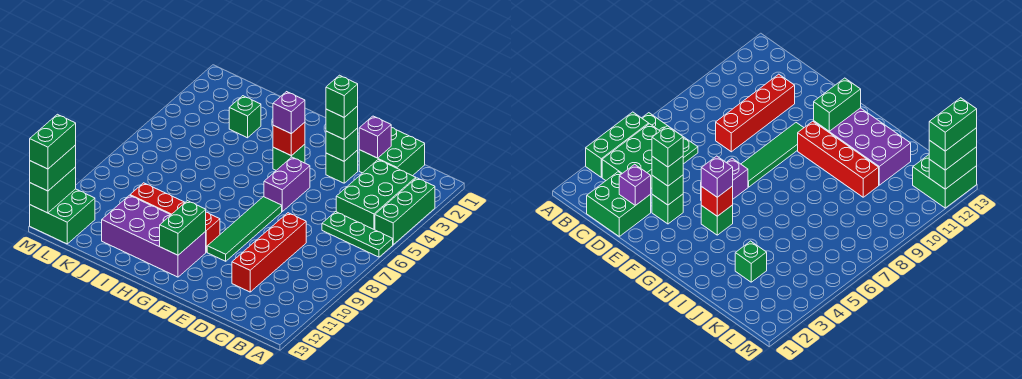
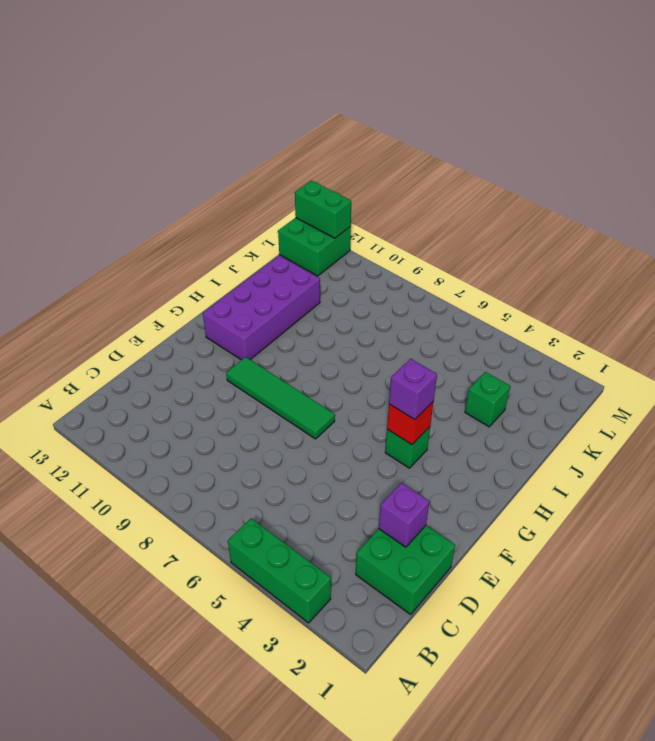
none -> green plate A6:C6 level 1
none -> green brick B3:C5 level 1
none -> red brick D8:D11 level 1

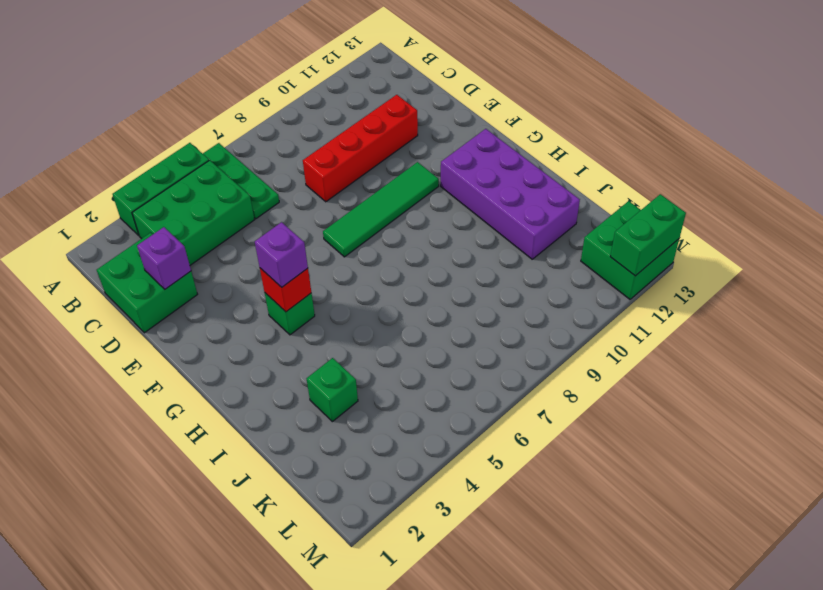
none -> green brick E3 level 1
none -> purple brick F5:F6 level 1
none -> red brick G10:J10 level 1

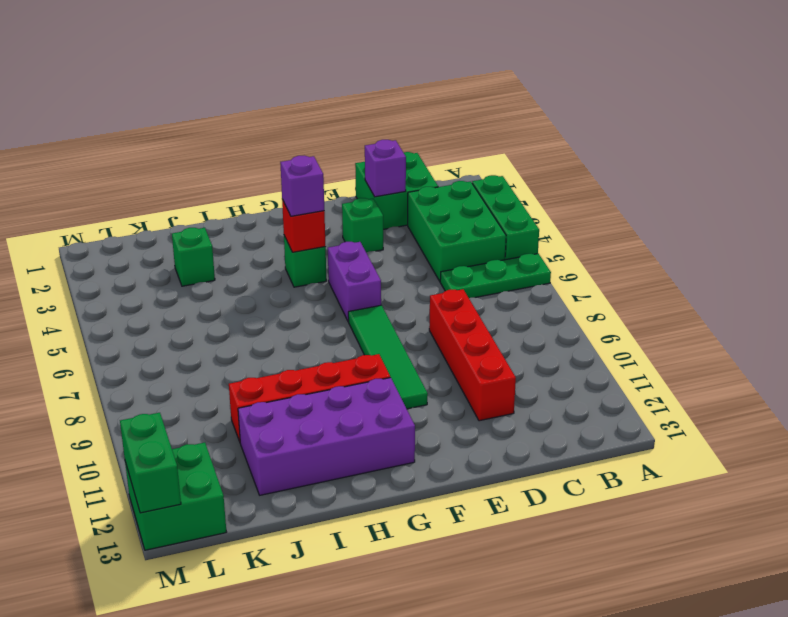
none -> green brick E3 level 2
none -> green brick G11:G12 level 2
none -> green brick E3 level 3

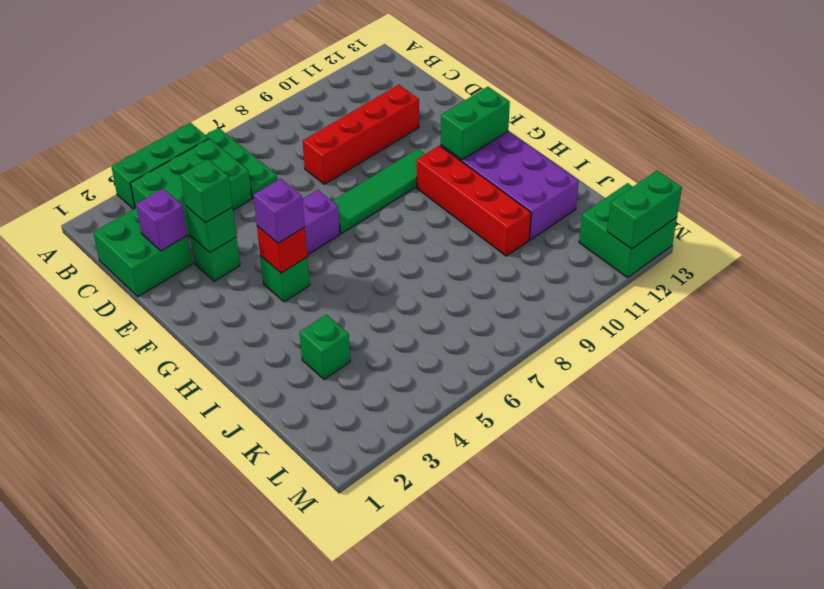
none -> green brick M12:M13 level 3
none -> green brick E3 level 4
none -> green brick M12:M13 level 4

